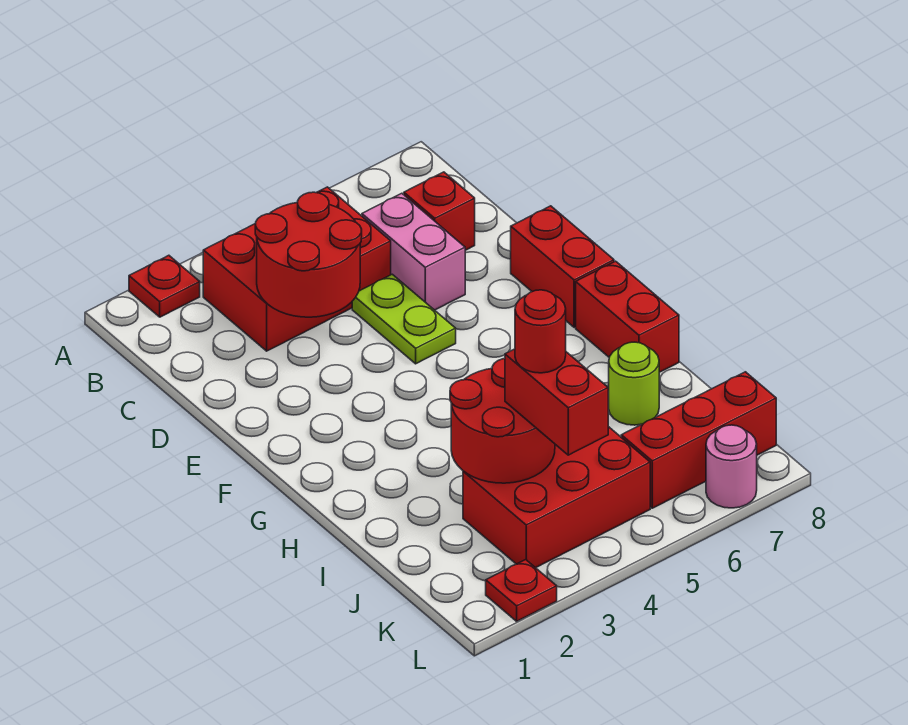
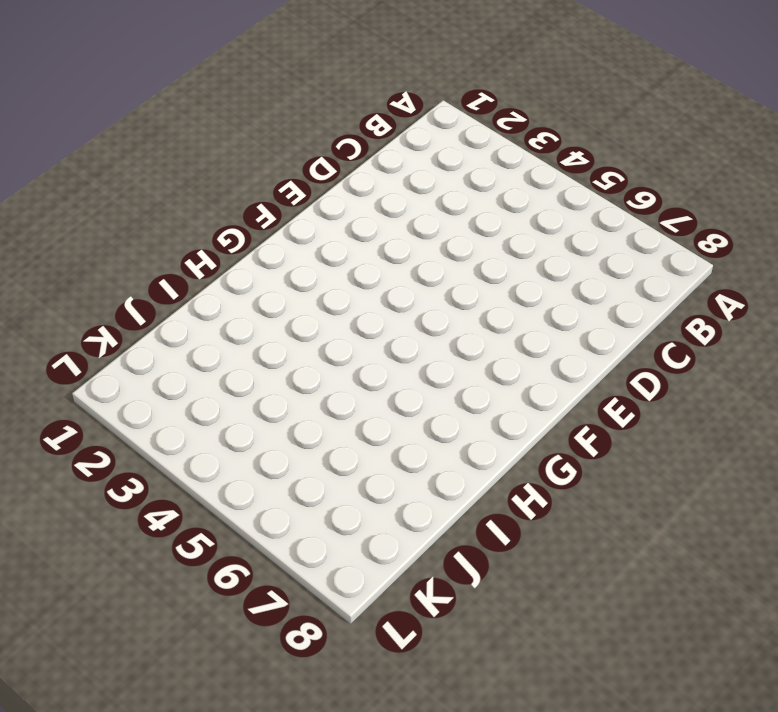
none -> red plate A2 level 1
none -> red brick B3:C5 level 1
none -> pink brick C6:D6 level 1

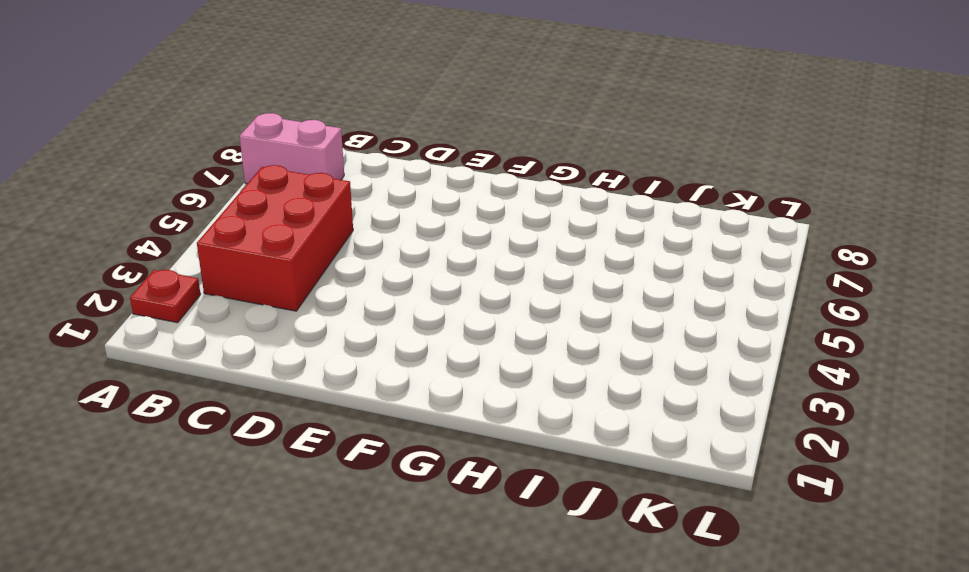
pink brick A7:B7 level 1 -> pink brick C6:D6 level 1
none -> red brick C7 level 1
none -> lime plate D5:E5 level 1
none -> red brick E8:F8 level 1

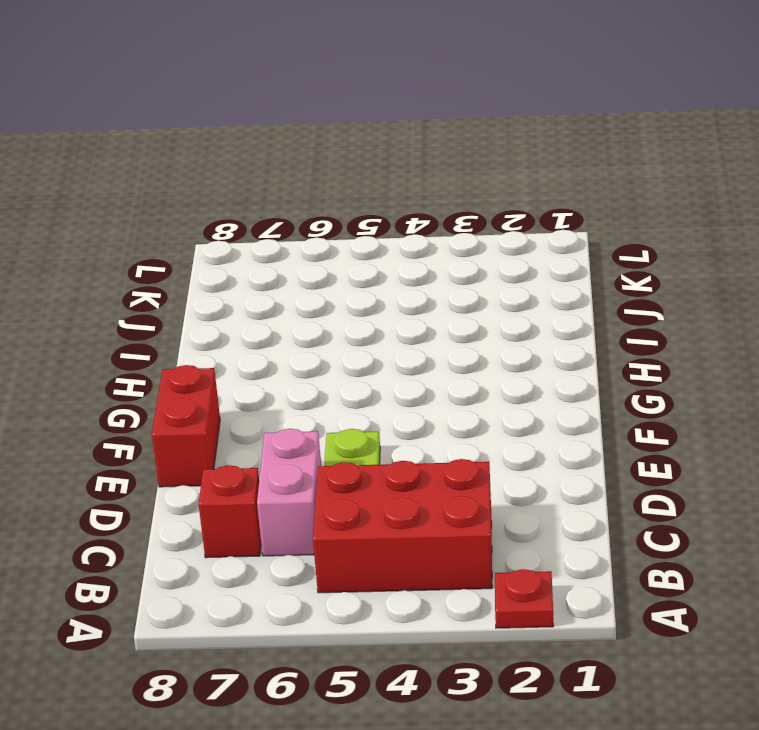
none -> red brick G8:H8 level 1
none -> lime round brick I7 level 1
none -> red brick J3:K5 level 1

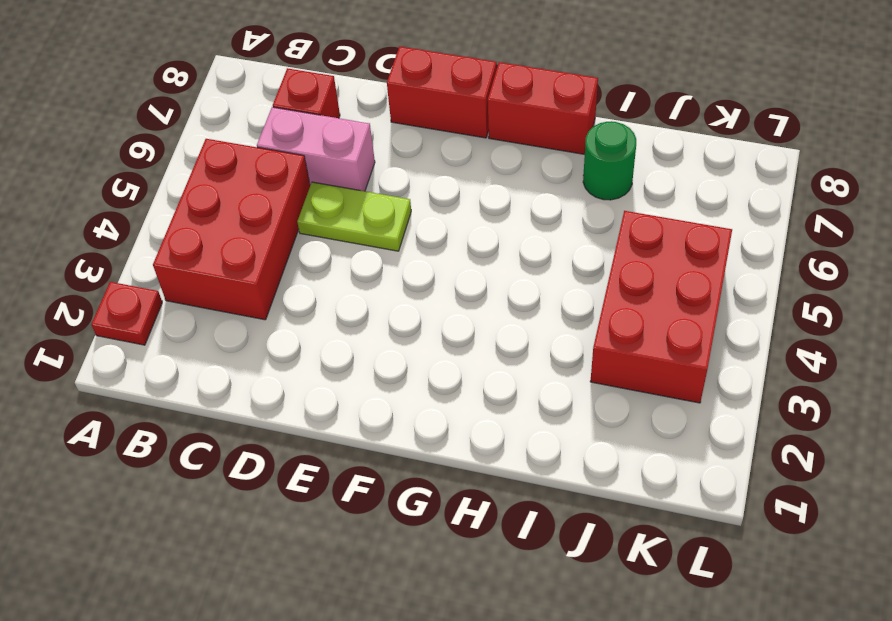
green round brick I7 level 1 -> lime round brick I7 level 1
none -> red brick K6:K8 level 1
none -> red plate L2 level 1
none -> pink round brick L7 level 1

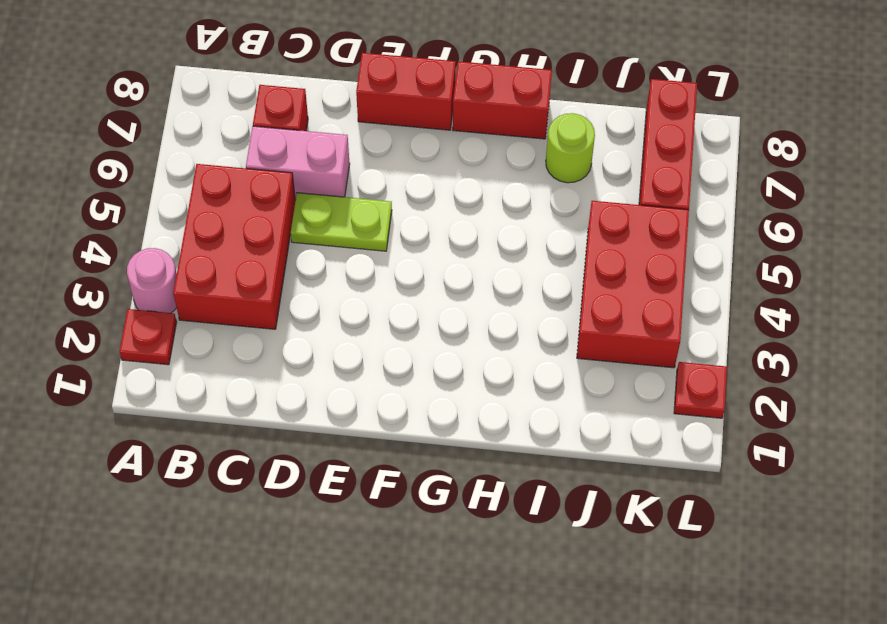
pink round brick A3 level 1 -> pink round brick L7 level 1
none -> red round brick C3:D4 level 2
none -> red round brick I3:J4 level 2
none -> red brick J4:K4 level 3

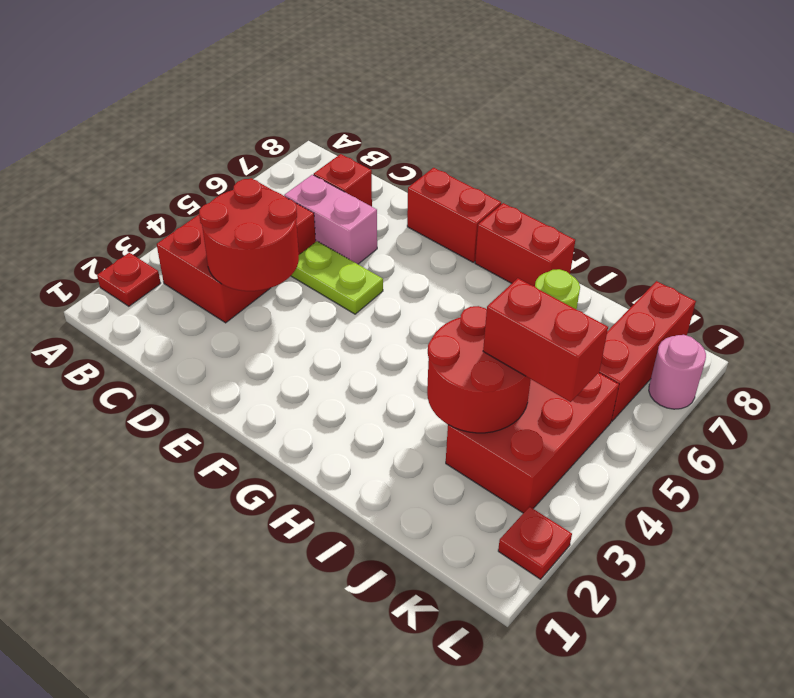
none -> red round brick J4 level 4

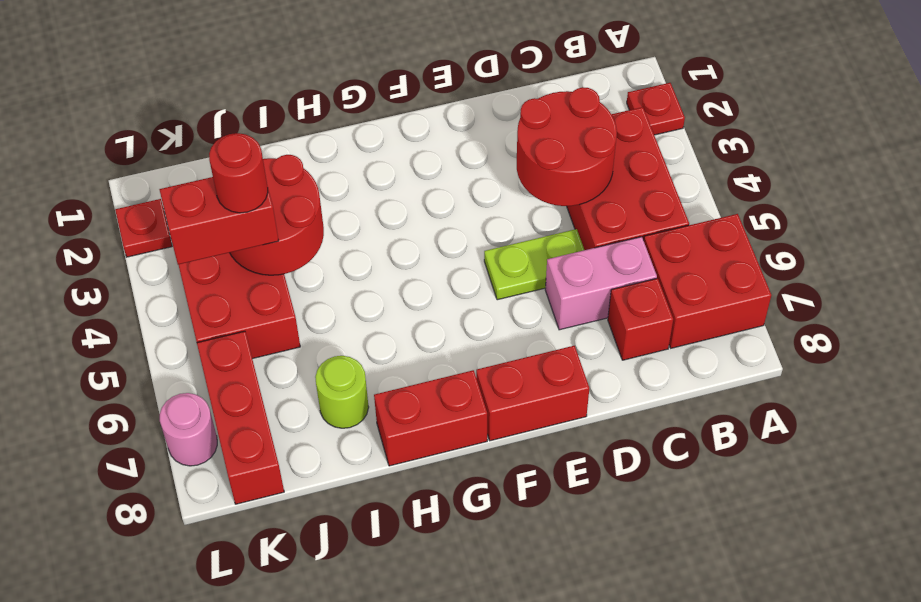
red brick A6:B7 level 1 -> none

